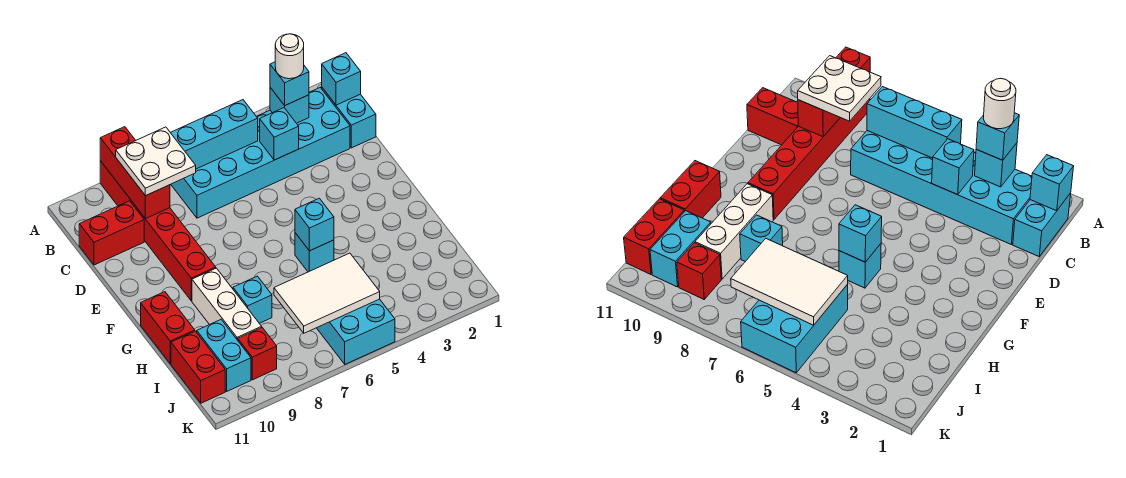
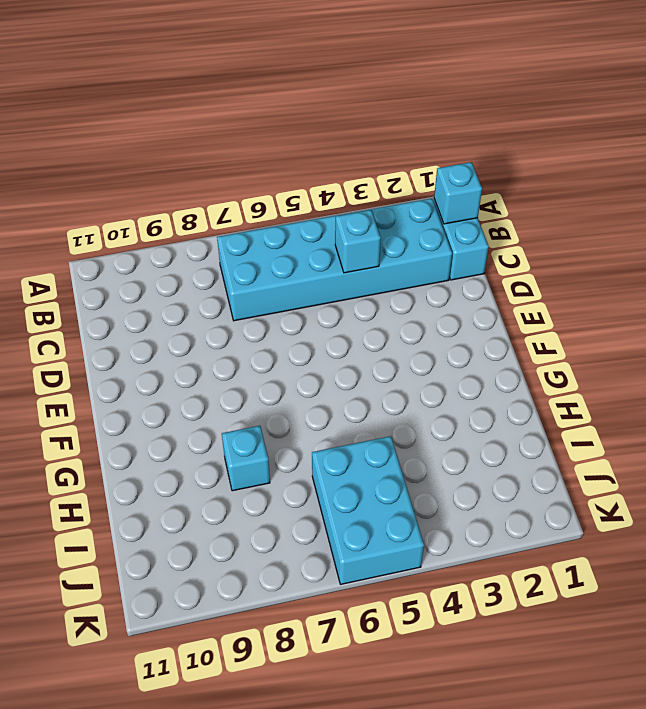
none -> red brick A9:F9 level 1
none -> red brick C10:C11 level 1
none -> cyan brick G5 level 1

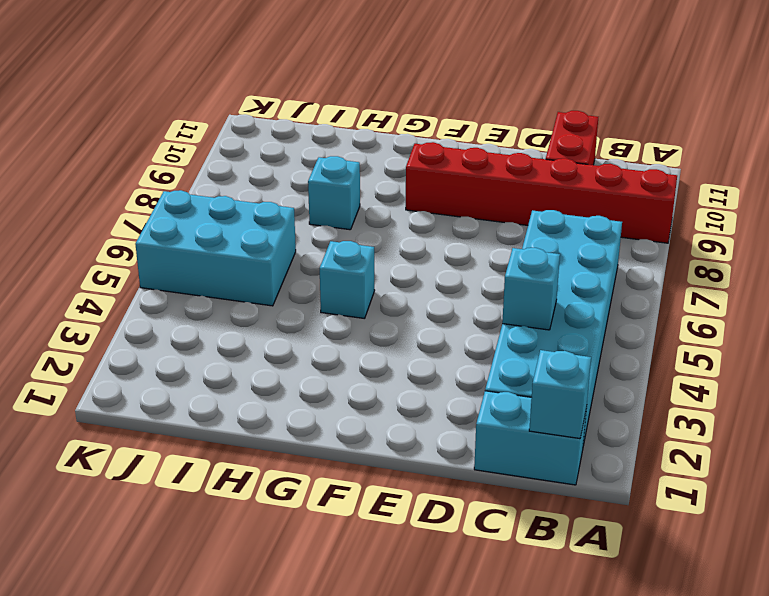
none -> white brick G9:I9 level 1
none -> red brick G11:H11 level 1
none -> cyan brick I10:J10 level 1

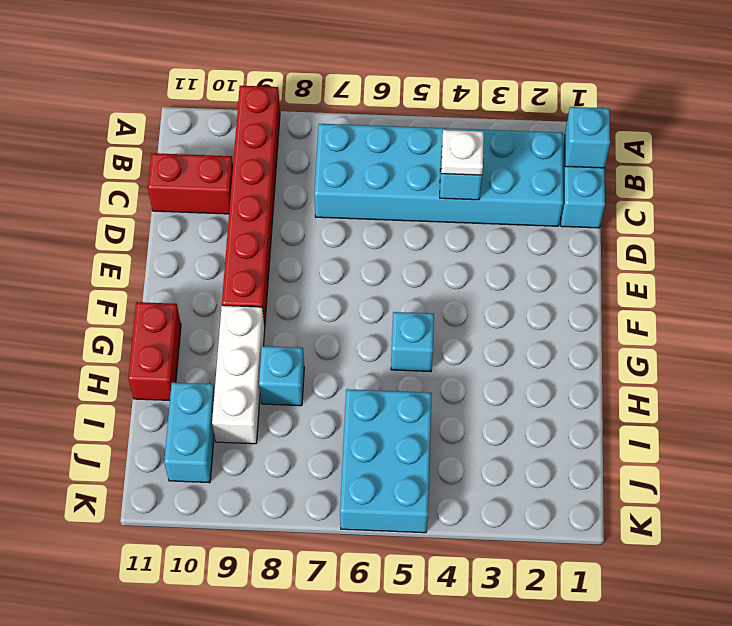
white plate C4 level 3 -> none
none -> red brick I11:J11 level 1
none -> red brick J9 level 1
none -> red brick A9:C9 level 2

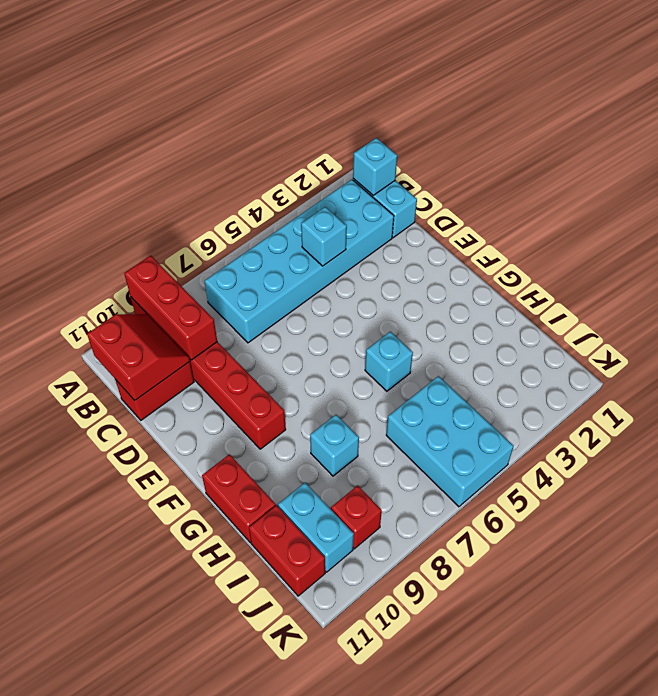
red slope B10:C11 level 2 top 11 -> none
none -> white brick G9:I9 level 1
none -> cyan brick B3 level 2
none -> cyan brick B5:B7 level 2

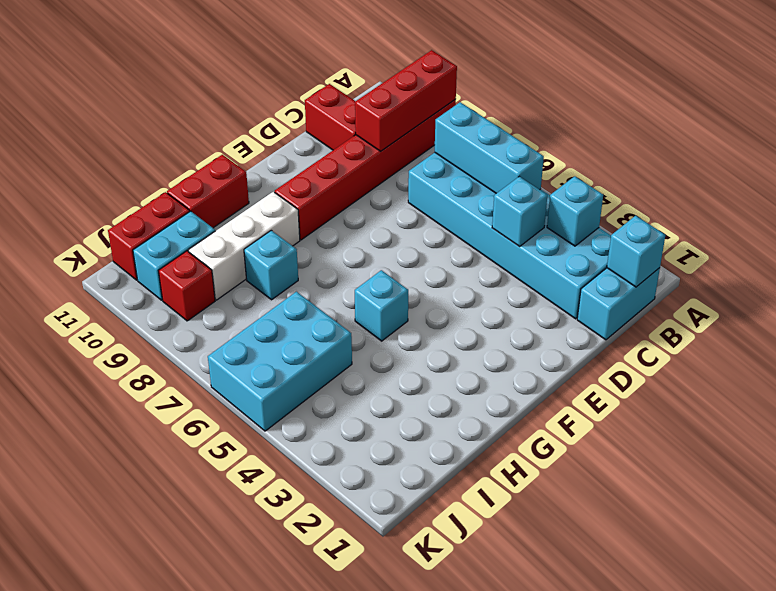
none -> cyan brick G5 level 2
none -> white tile I5:J7 level 2
none -> cyan brick B3 level 3

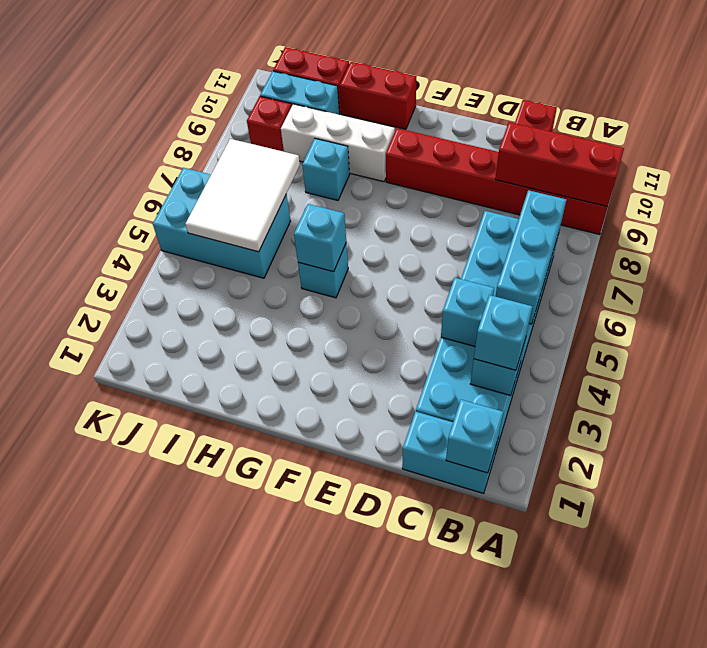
none -> white plate B8:C9 level 3
none -> white round brick B3 level 4

